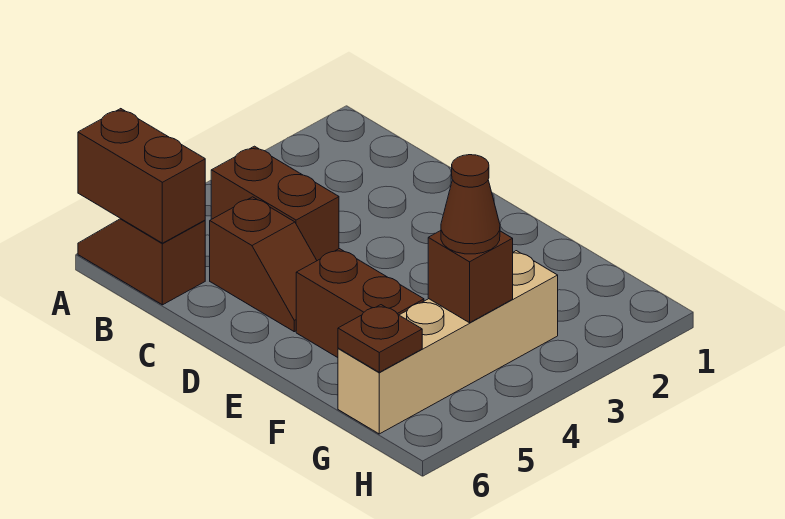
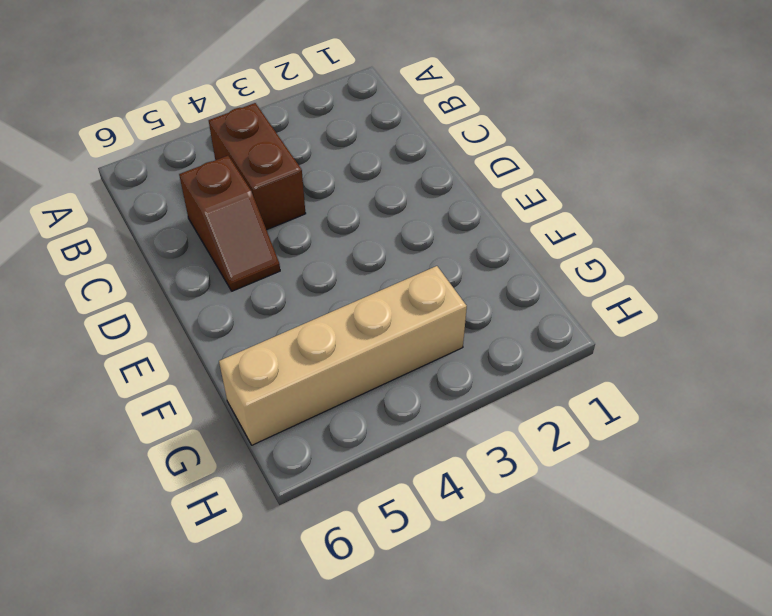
none -> brown slope A6:B6 level 1 top B
none -> brown brick E5:F5 level 1

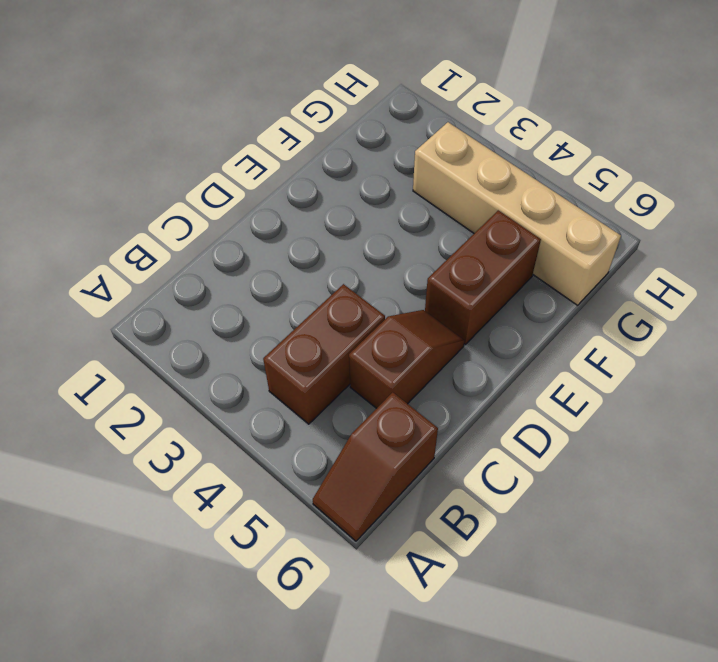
none -> brown brick A6:B6 level 2
none -> brown brick G4 level 2

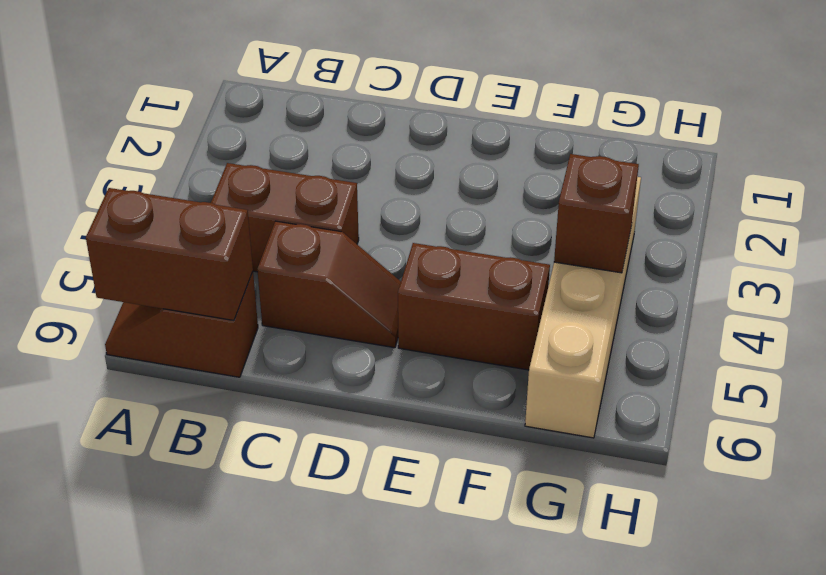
none -> brown plate G6 level 2
none -> brown cone G4 level 3

